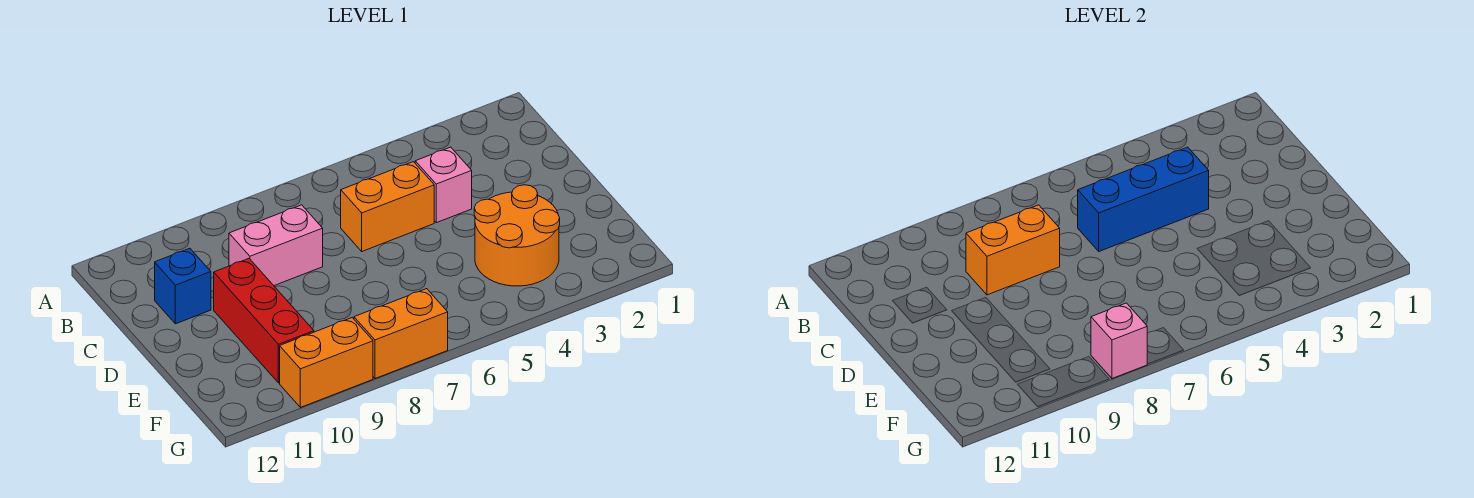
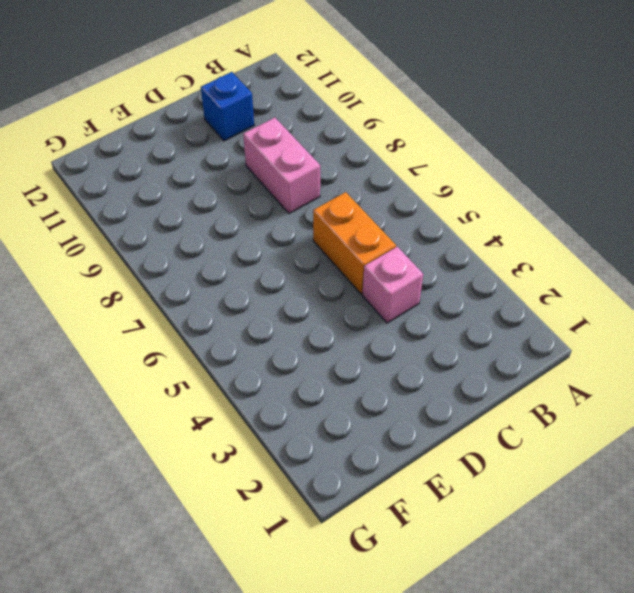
none -> red brick D10:F10 level 1
none -> orange round brick E3:F4 level 1

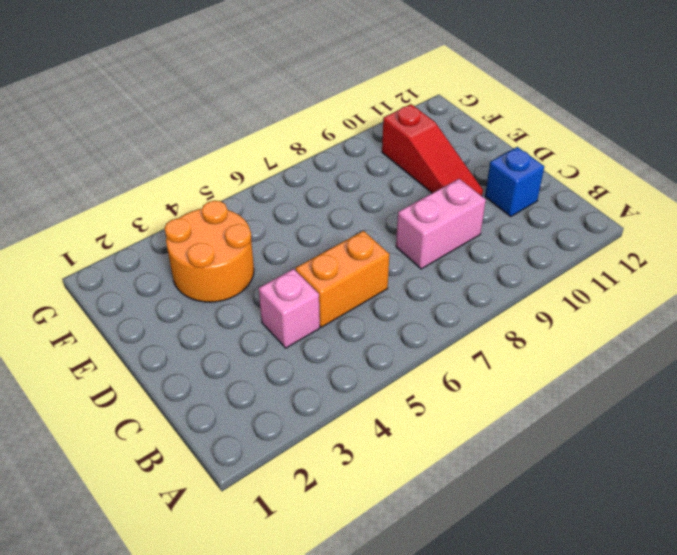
red slope D10:F10 level 1 top F -> red brick D10:F10 level 1
none -> orange brick G7:G8 level 1
none -> orange brick G9:G10 level 1

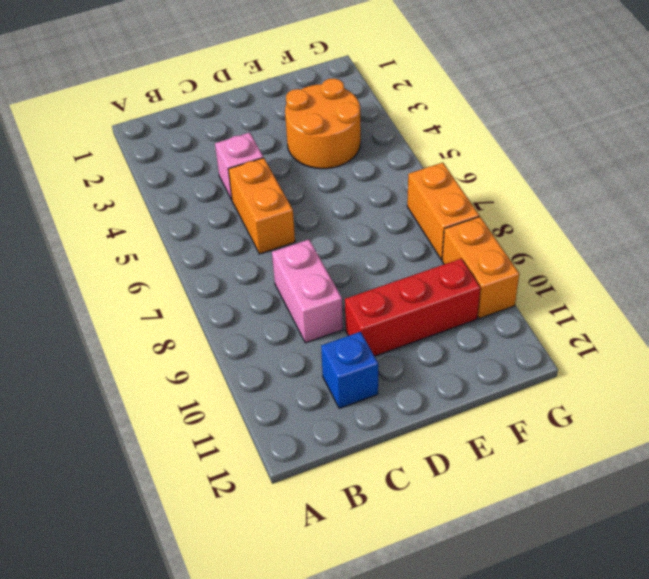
none -> blue brick C4:C6 level 2
none -> orange brick C8:C9 level 2

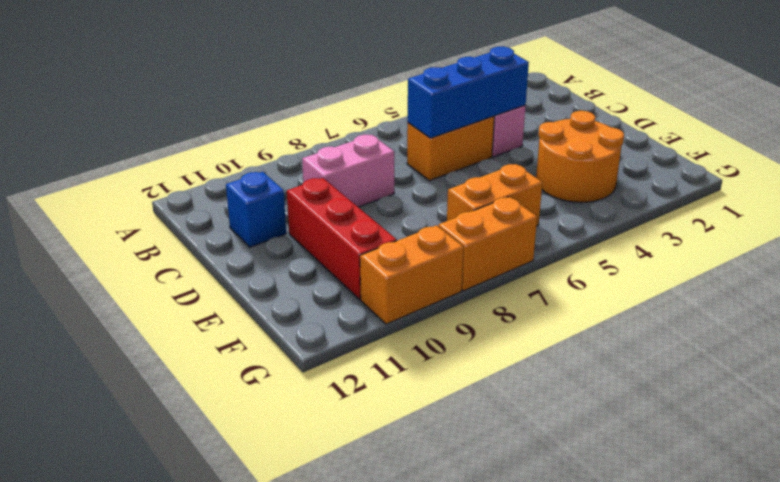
orange brick F6:F7 level 1 -> orange brick C8:C9 level 2
none -> pink brick G8 level 2

